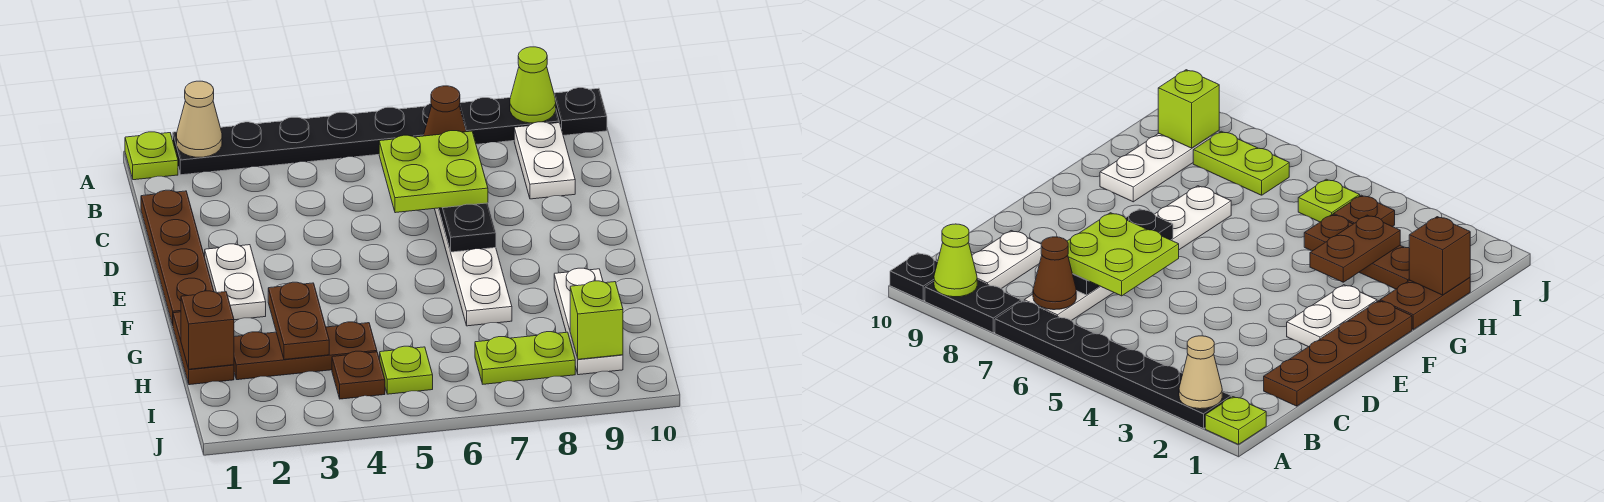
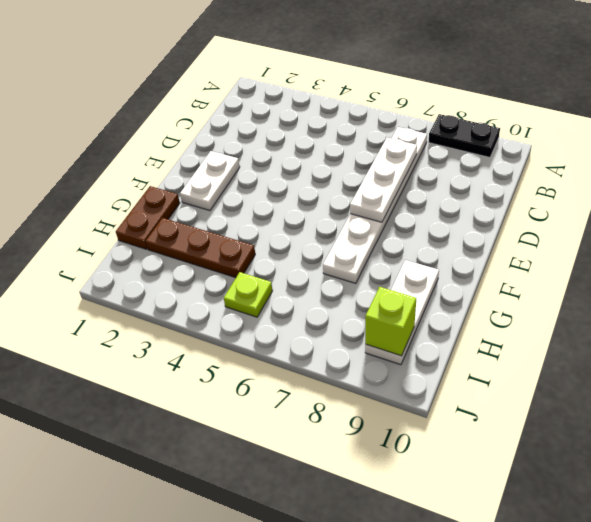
white plate C7:E7 level 2 -> black plate C7:E7 level 2
none -> lime plate A1 level 1
none -> black plate A2:A7 level 1
none -> black plate A10 level 1

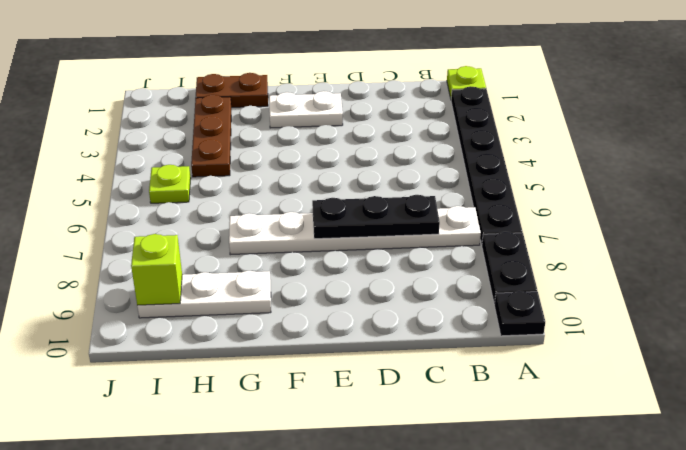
none -> white plate B9:C9 level 1
none -> brown plate C1:F1 level 1
none -> brown plate I4 level 1

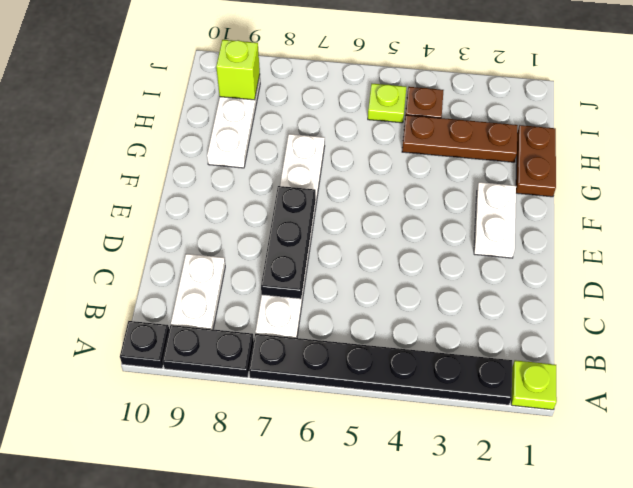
none -> brown plate C1:F1 level 1
none -> lime plate I7:I8 level 1
none -> tan cone A2 level 2

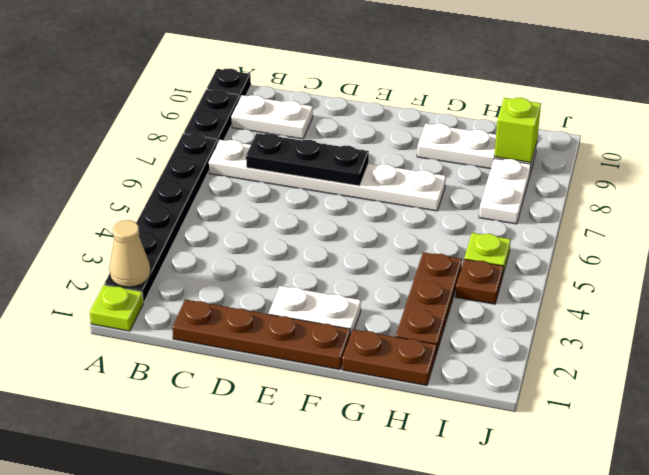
white plate I7:I8 level 1 -> lime plate I7:I8 level 1
none -> lime cone A9 level 2
none -> brown cone B7 level 2
none -> brown plate G3:H3 level 2

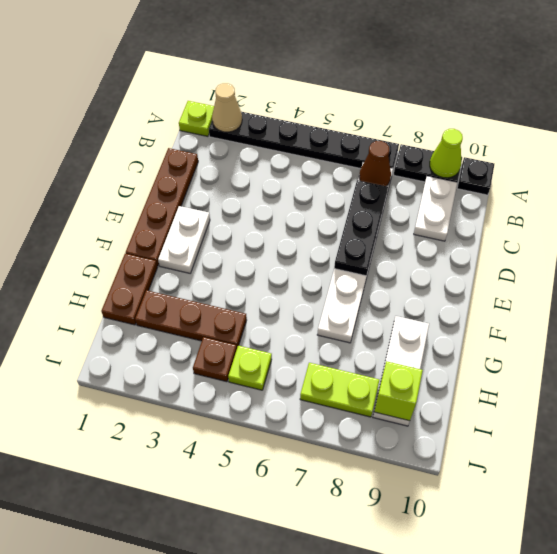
none -> brown plate G3:H3 level 2
none -> brown brick H1 level 2
none -> lime plate C6:D7 level 3

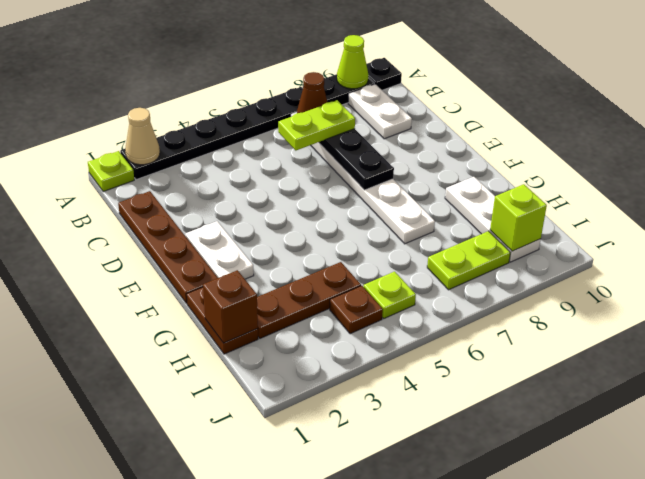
lime plate C6:C7 level 3 -> lime plate C6:D7 level 3
none -> brown plate G3:H3 level 2

